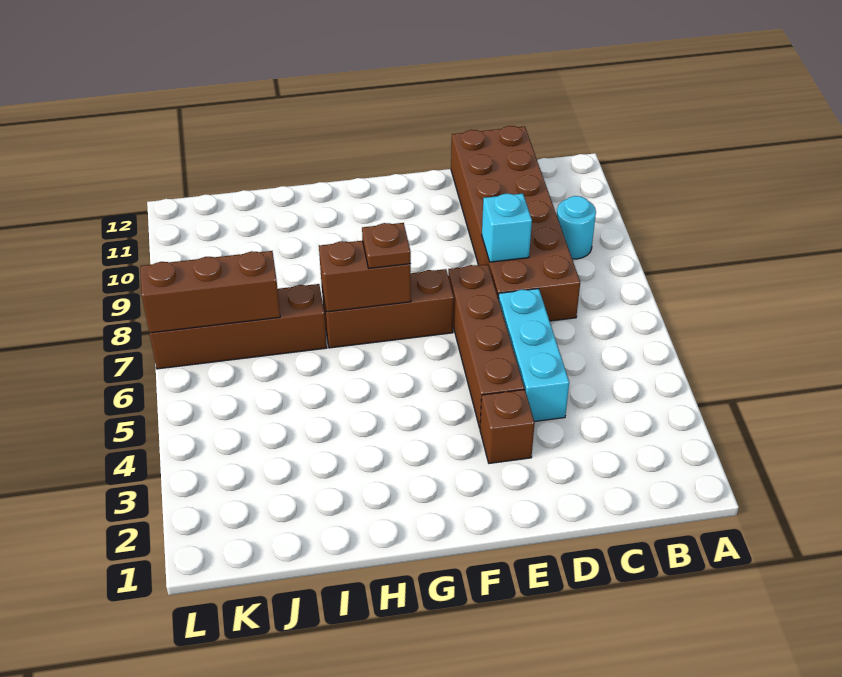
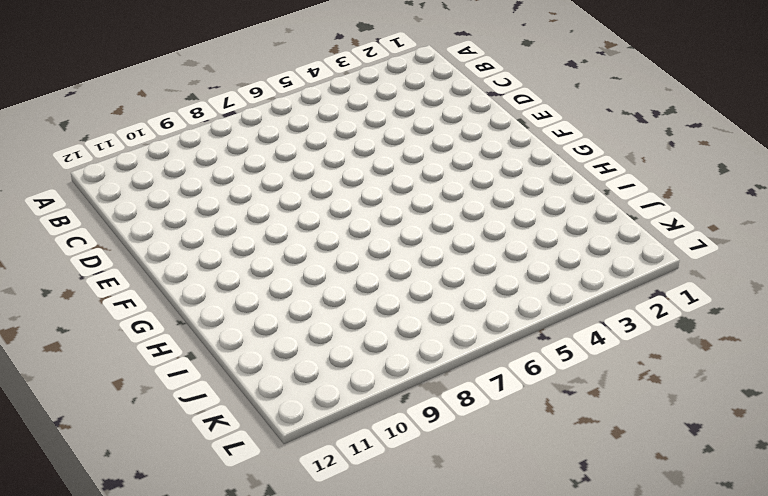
none -> cyan round brick B9 level 1
none -> brown brick C7:D12 level 1

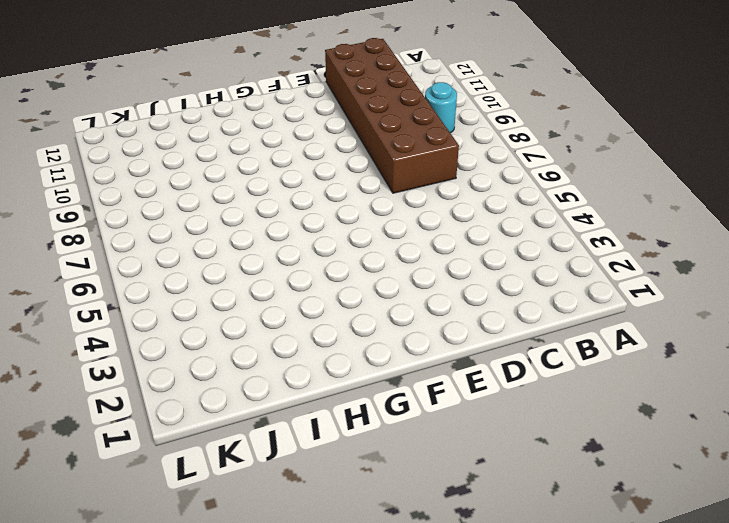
none -> cyan brick D4:D6 level 1
none -> brown brick E3 level 1

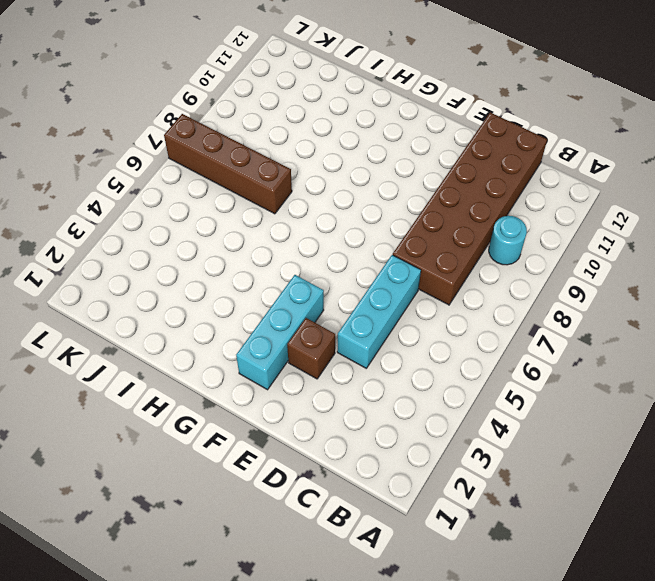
cyan brick F2:F4 level 1 -> none
none -> brown brick E4:E7 level 1
none -> brown brick F7:H7 level 1

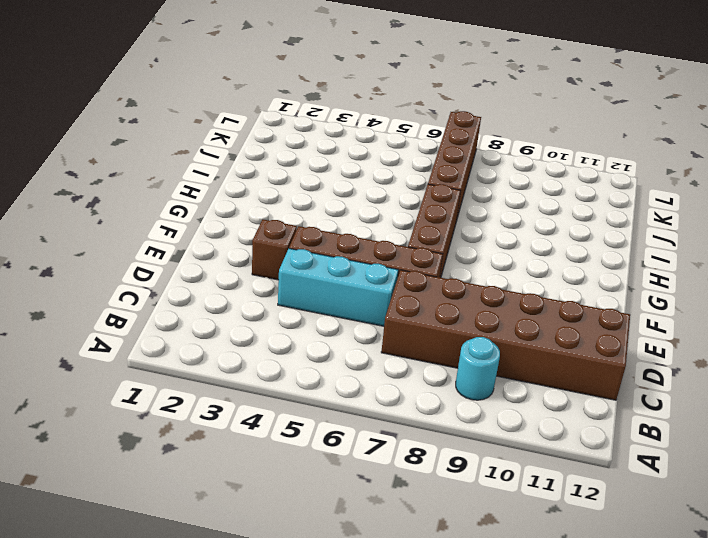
none -> cyan brick D8 level 2
none -> brown brick G7:H7 level 2

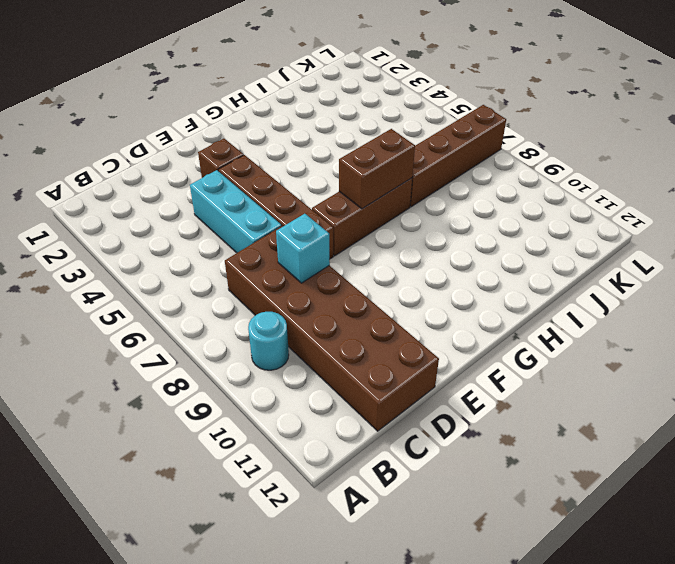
none -> brown brick J7:L7 level 2
none -> brown plate G7 level 3

